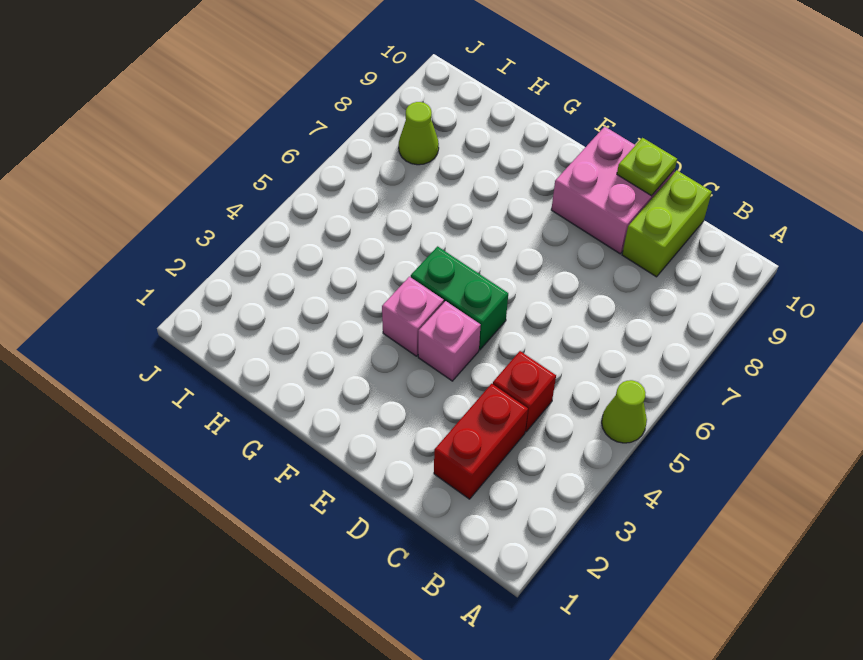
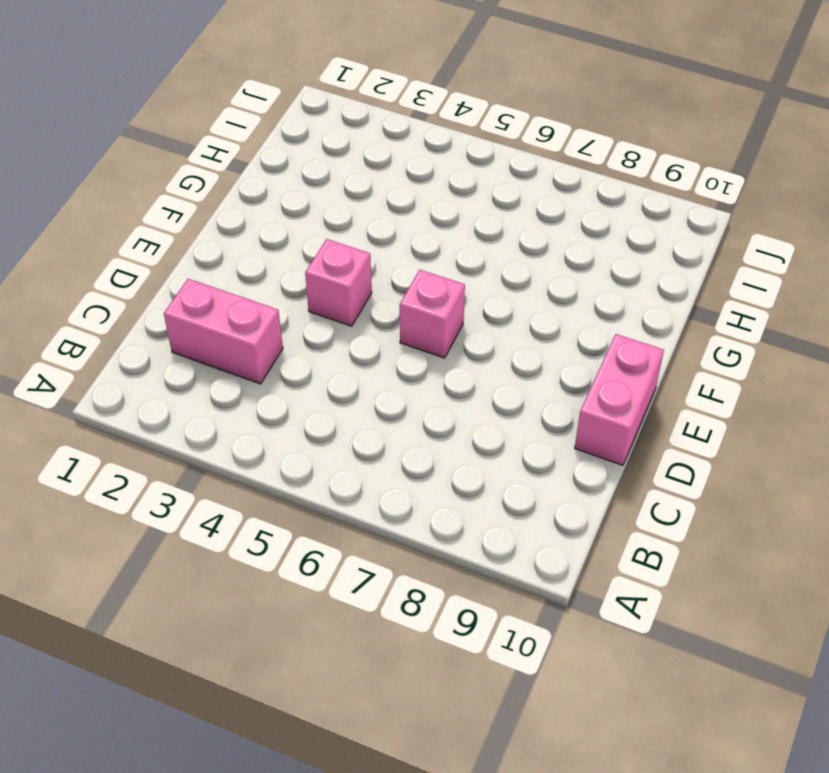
pink brick C2:C3 level 1 -> red brick C2:C3 level 1
pink brick D10:E10 level 1 -> pink brick D9:E10 level 1
pink brick E6 level 1 -> pink brick F4 level 1
none -> lime cone A5 level 1
none -> red brick C4 level 1

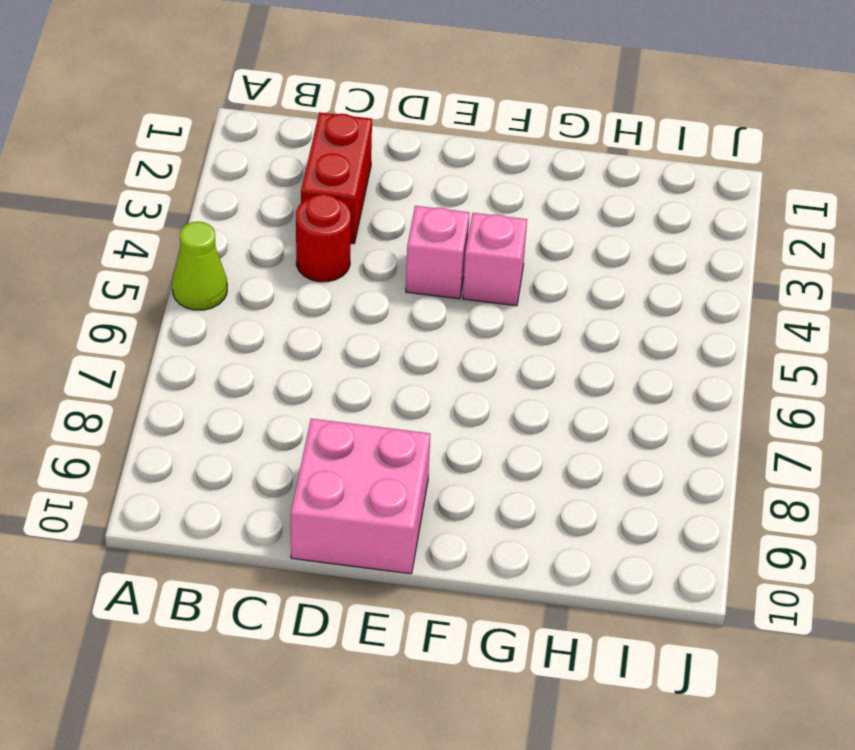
red round brick C4 level 1 -> red brick C4 level 1
none -> lime brick C9:C10 level 1
none -> green brick E5:F5 level 1

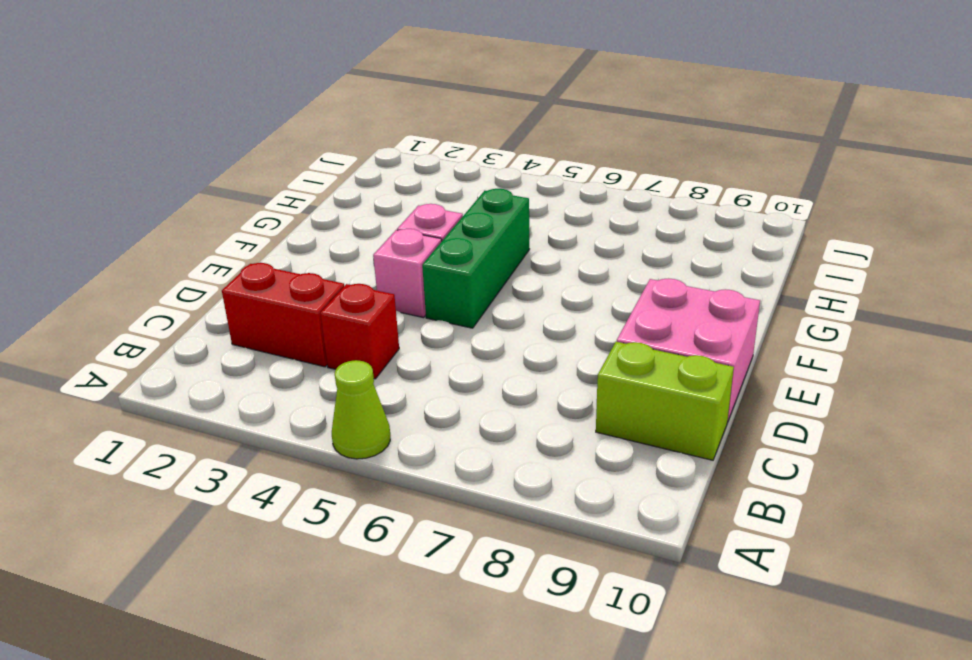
green brick E5:G5 level 1 -> green brick E5:F5 level 1
none -> lime cone I8 level 1
none -> lime plate D10 level 2

